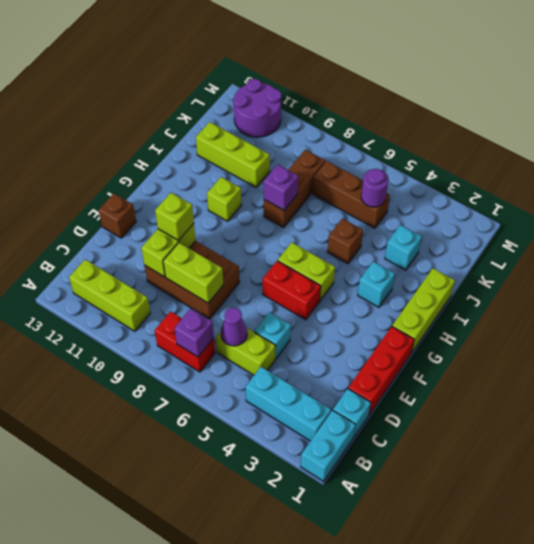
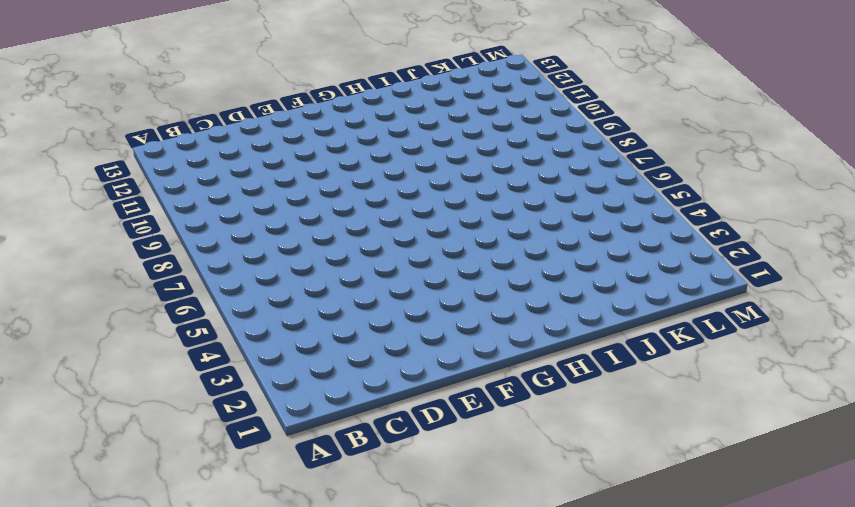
none -> cyan brick A1:B1 level 1
none -> cyan brick B2:B4 level 1
none -> red brick B7:B8 level 1

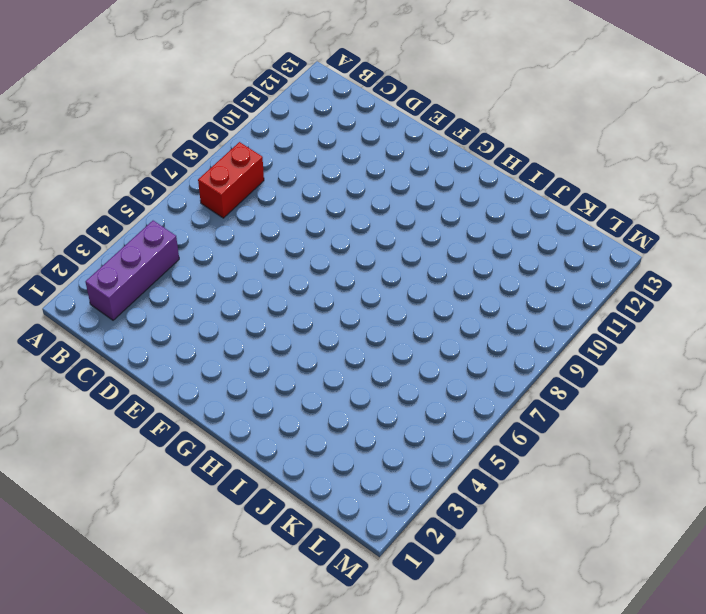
purple brick B2:B4 level 1 -> cyan brick B2:B4 level 1
none -> cyan brick A1:B1 level 1
none -> lime brick B10:B12 level 1
none -> cyan brick C1 level 1

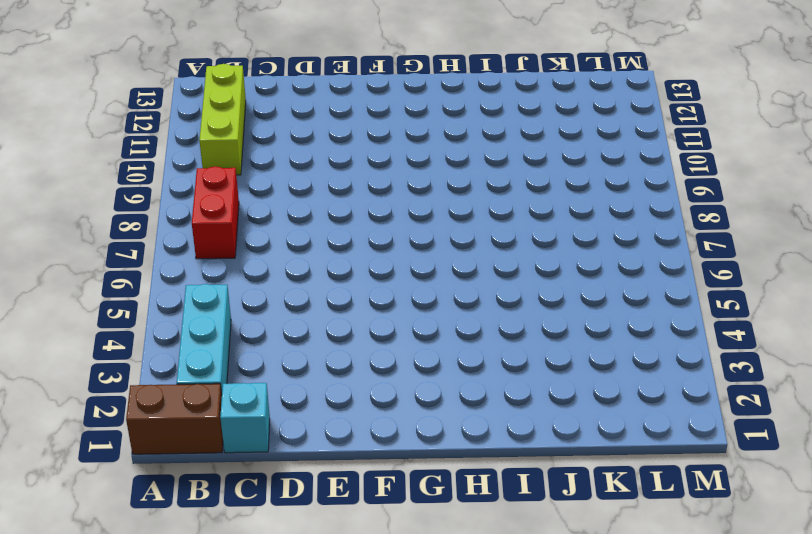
brown brick A1:B1 level 1 -> cyan brick A1:B1 level 1
none -> lime brick C5:C6 level 1
none -> red brick D1:F1 level 1
none -> cyan brick D5 level 1

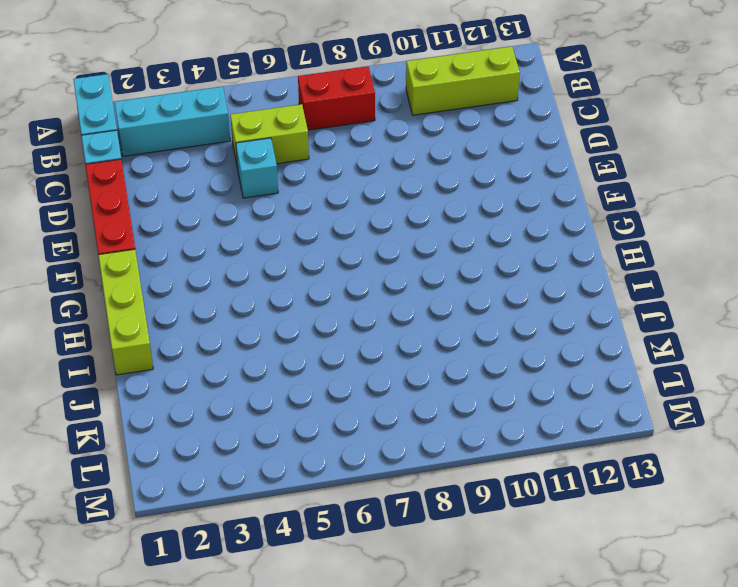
none -> brown brick D8:E10 level 1
none -> brown brick E13 level 1
none -> red brick F5:F6 level 1

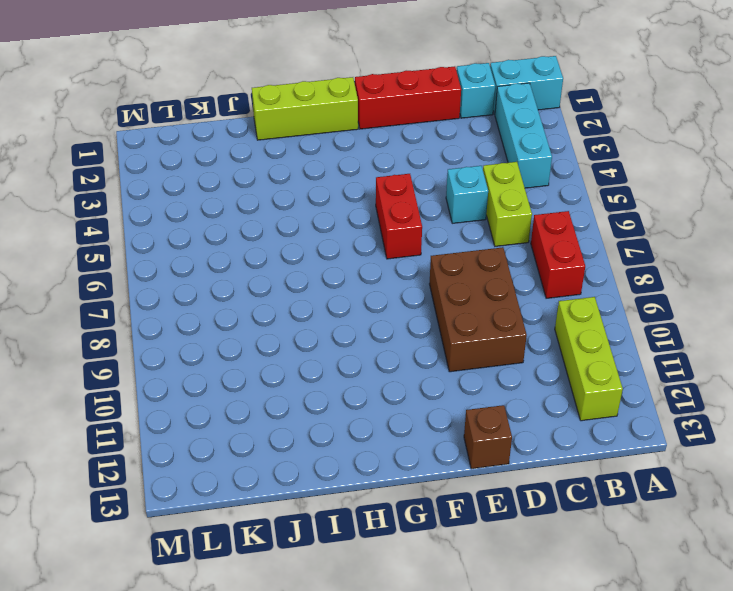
none -> lime brick G5:G6 level 1
none -> cyan brick H3 level 1
none -> lime brick H10 level 1

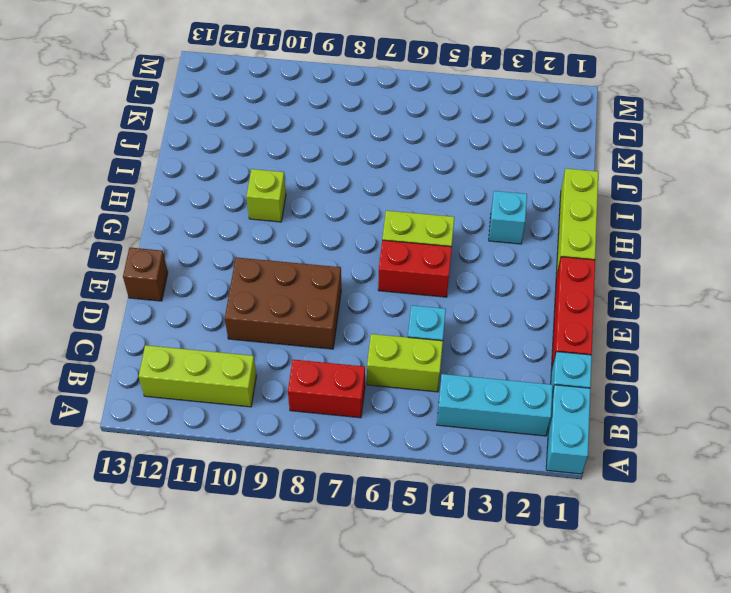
none -> brown brick I5 level 1
none -> brown brick I8:K8 level 1
none -> cyan brick J3 level 1

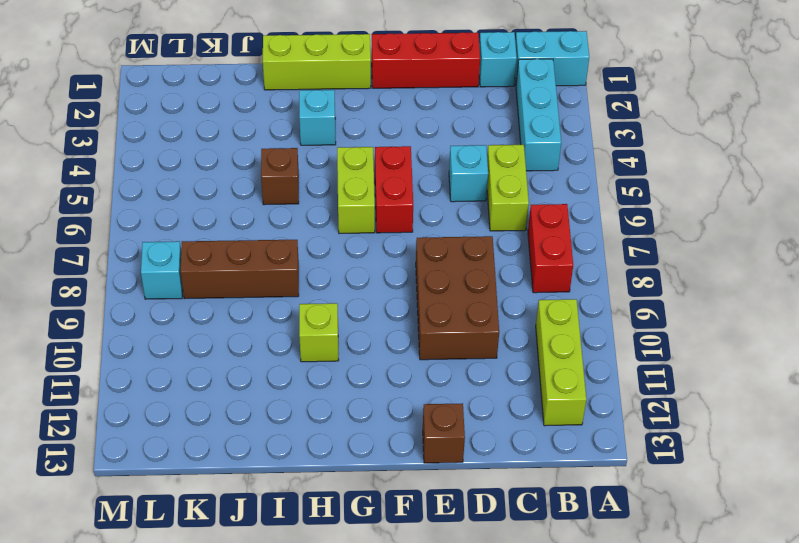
cyan brick L8 level 1 -> cyan brick J3 level 1
none -> lime brick J10:J12 level 1
none -> brown brick K5:K7 level 1
none -> purple round brick L11:M12 level 1

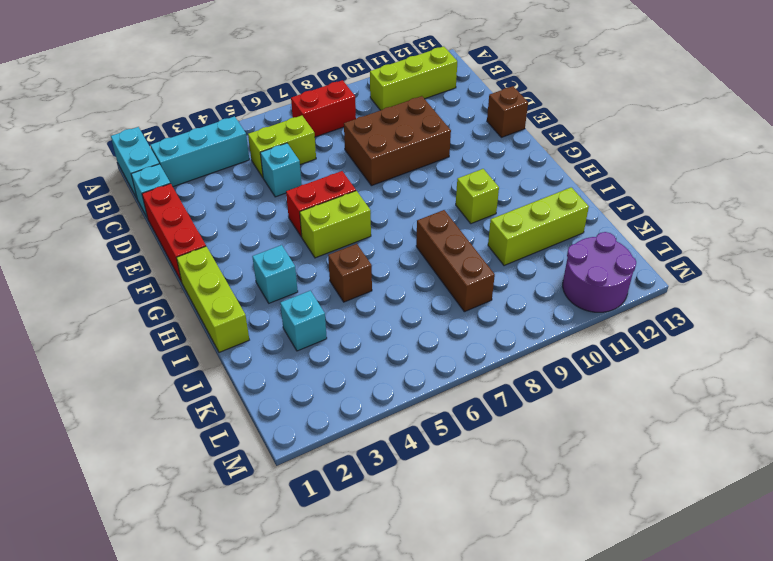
none -> brown brick K5:K7 level 1
none -> purple brick B7 level 2
none -> purple cone C6 level 2

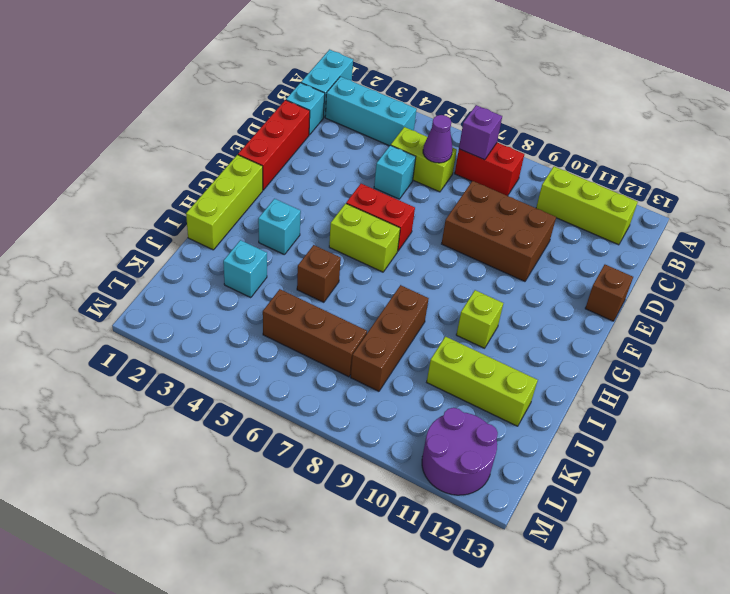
none -> lime brick D8:D9 level 2
none -> lime brick D10:E10 level 2
none -> purple brick I8 level 2

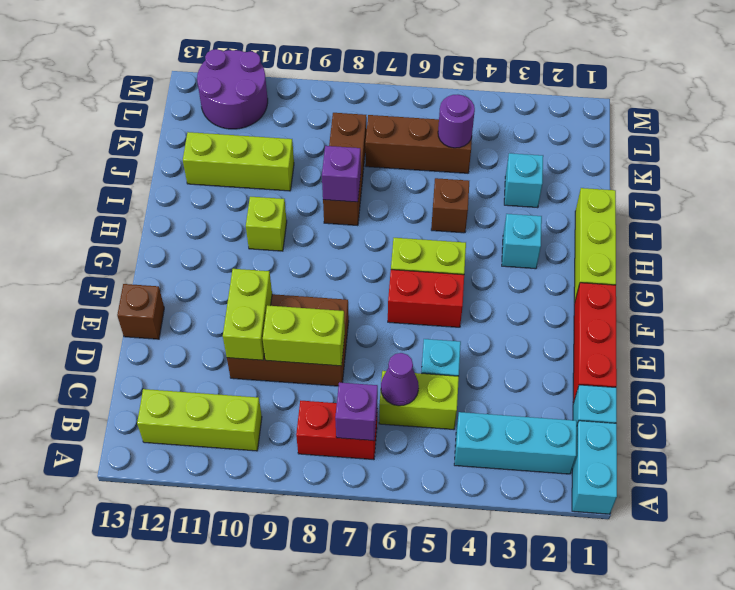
none -> lime brick E10 level 3

